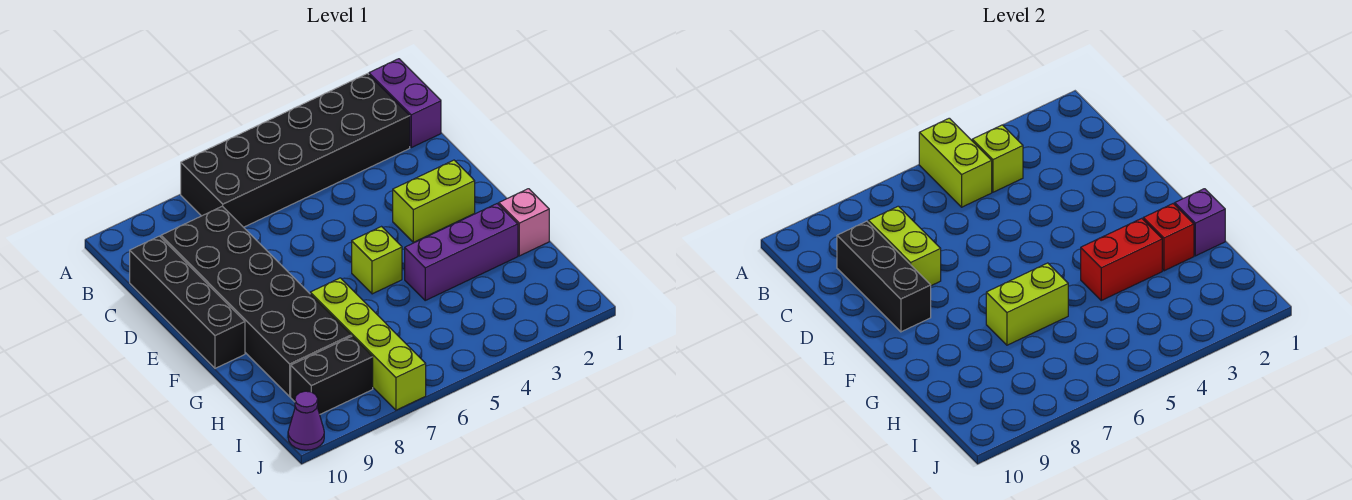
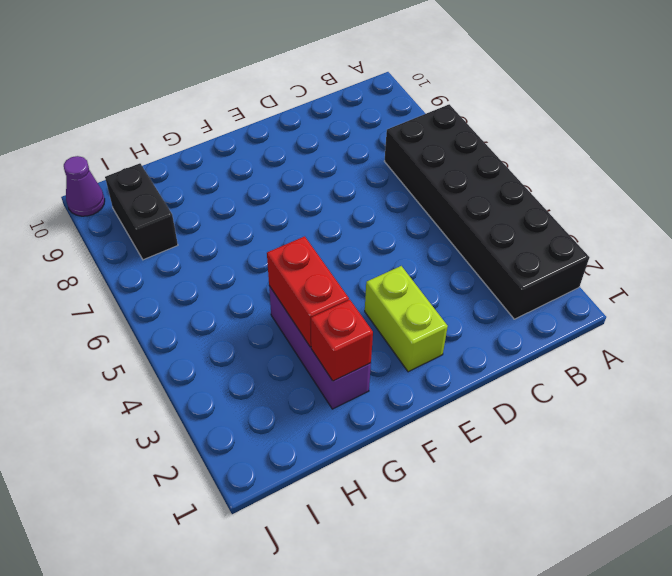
none -> purple brick A1:B1 level 1
none -> black brick C8:H9 level 1
none -> black brick C10:F10 level 1

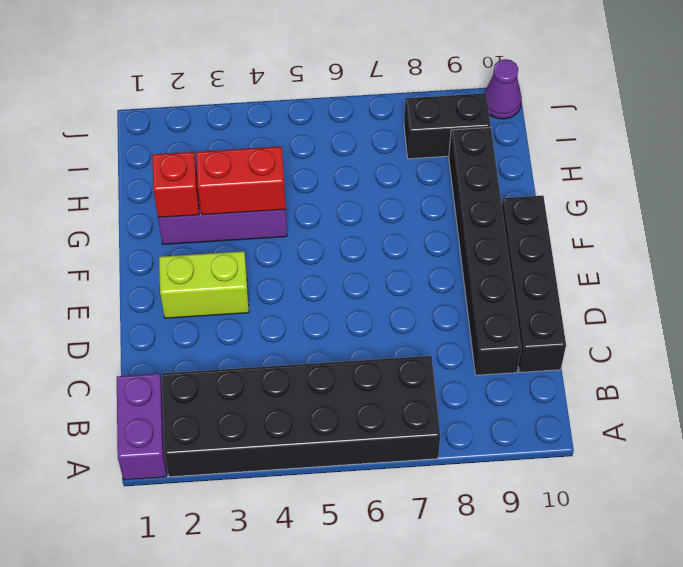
black brick C9:H9 level 1 -> black brick C8:H9 level 1
none -> lime brick F5 level 1
none -> pink brick G1 level 1
none -> lime brick G7:J7 level 1

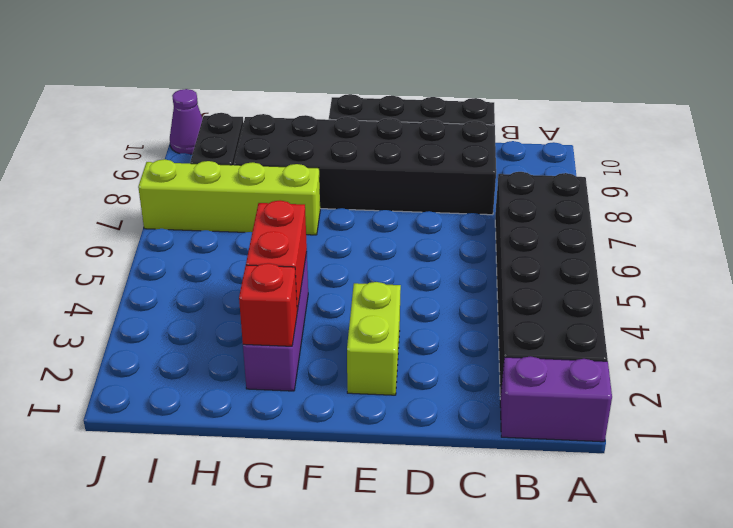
none -> lime brick F5 level 1
none -> pink brick G1 level 1
none -> lime brick A5:B5 level 2

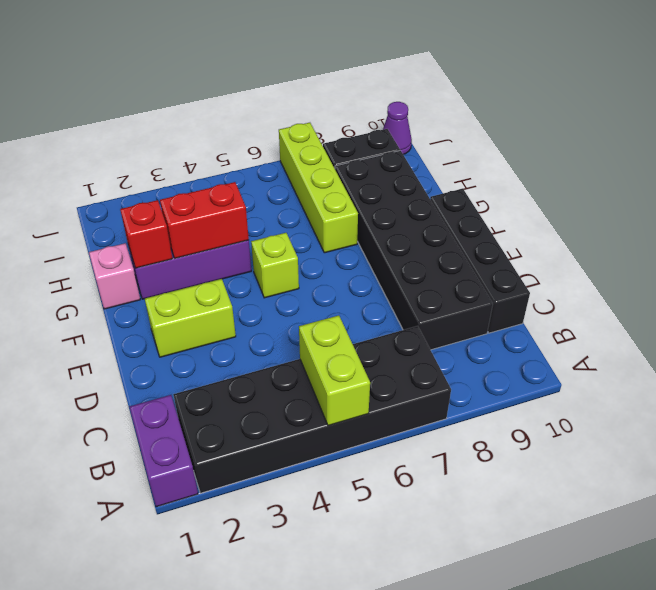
none -> lime brick B4 level 2
none -> lime brick C8:D8 level 2
none -> black brick C9:E9 level 2

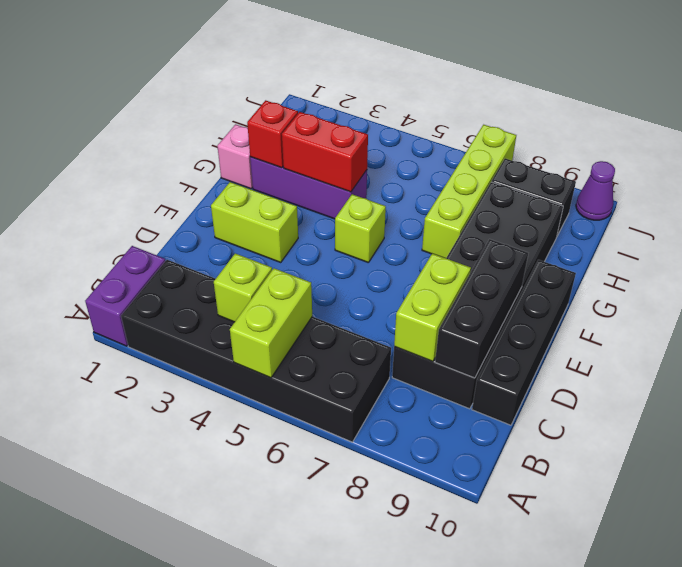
none -> purple brick G1 level 2
none -> lime brick G6:G7 level 2

